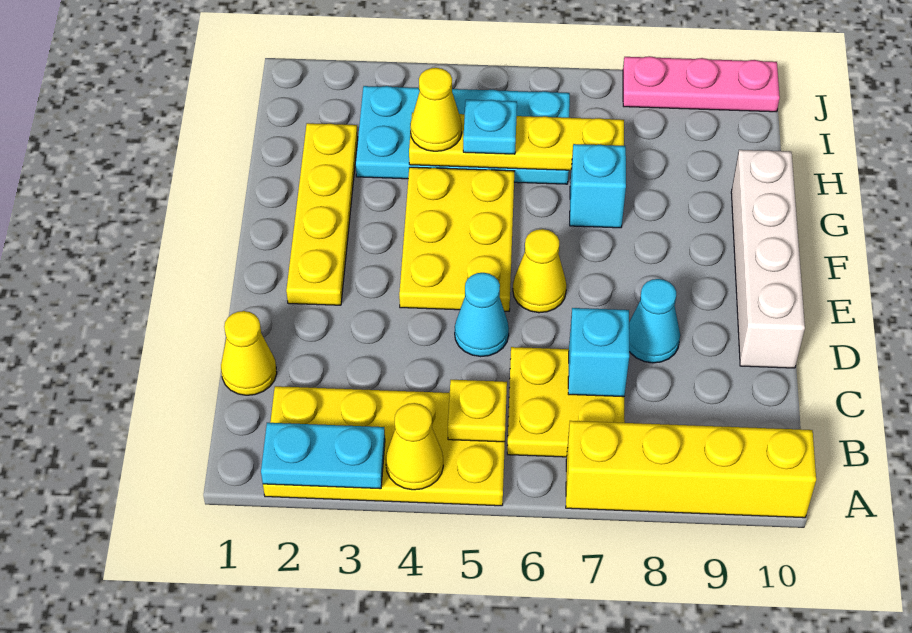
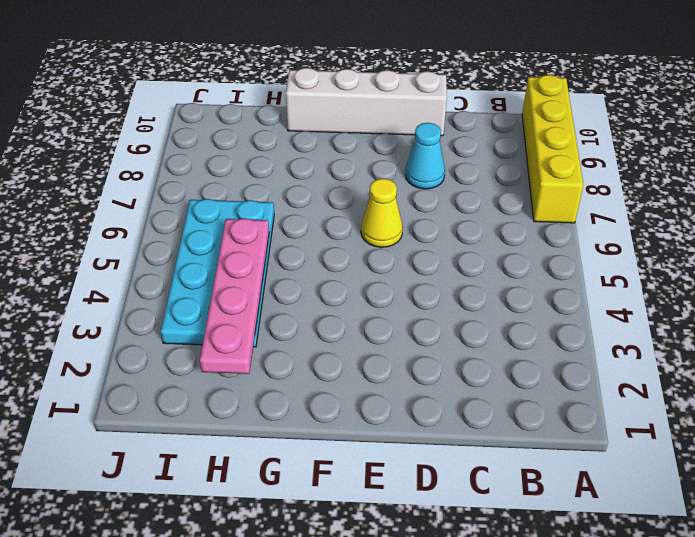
pink plate H2:H5 level 2 -> yellow plate H4:H7 level 2
none -> yellow plate A2:B5 level 1
none -> yellow plate B6:C7 level 1
none -> yellow cone C1 level 1

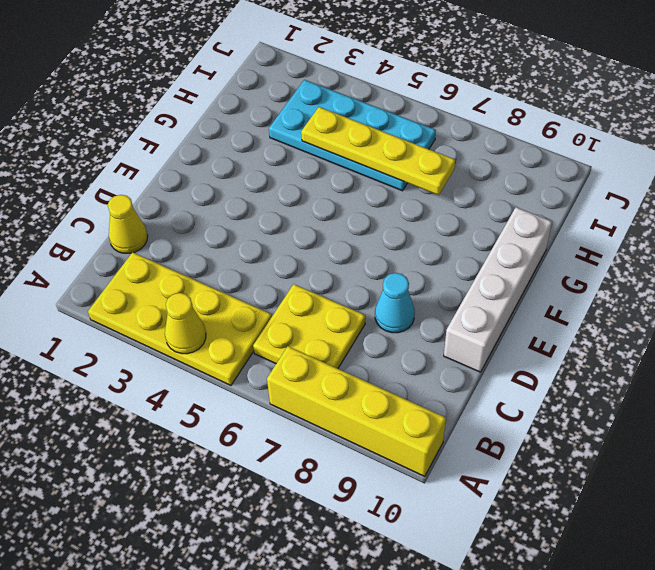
none -> cyan cone D5 level 1
none -> yellow plate E2:H2 level 1
none -> yellow plate E4:G5 level 1

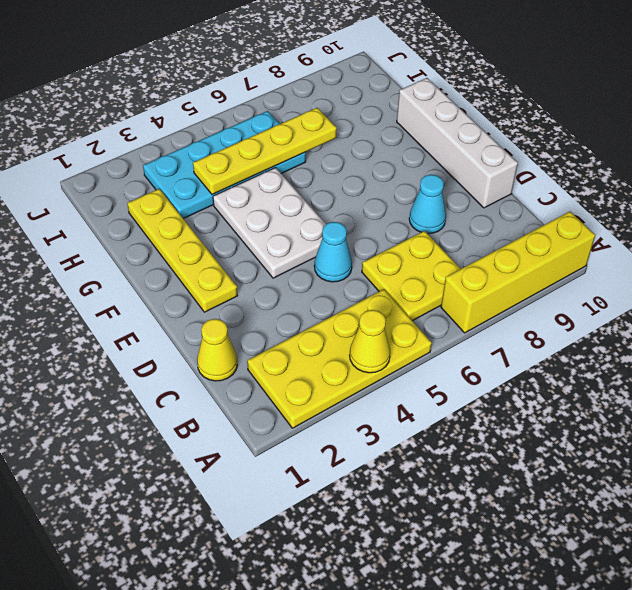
white plate E4:G5 level 1 -> yellow plate E4:G5 level 1
none -> yellow cone E6 level 1
none -> cyan brick G7 level 1
none -> pink plate J8:J10 level 1

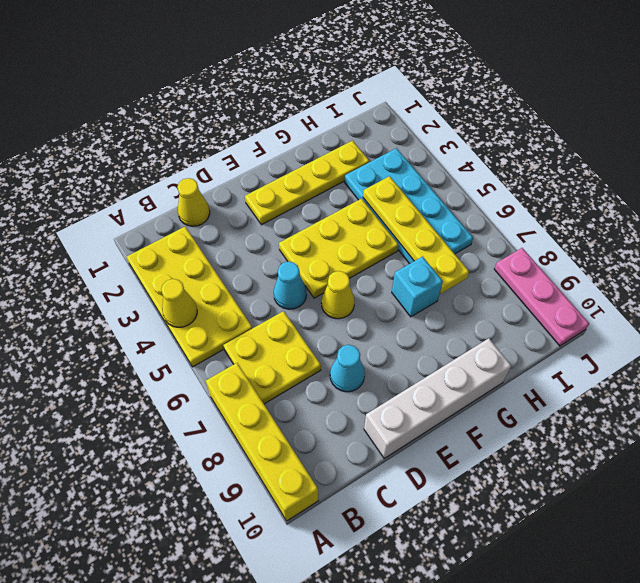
none -> cyan plate A2:A3 level 2
none -> yellow plate B5 level 2
none -> cyan brick C7 level 2

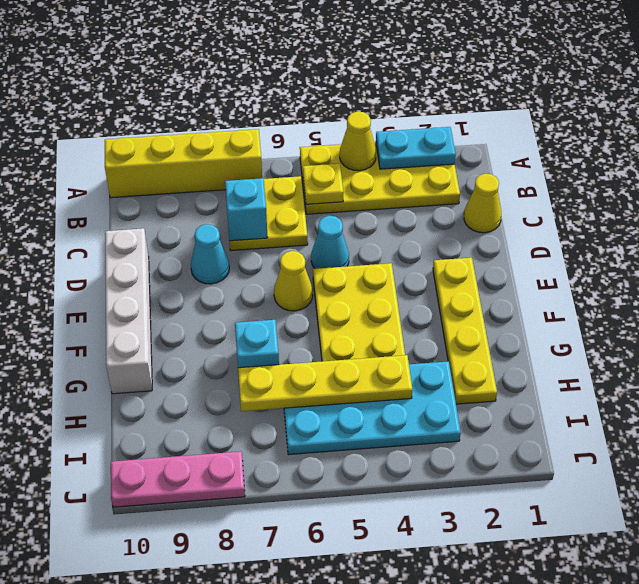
none -> yellow cone H4 level 3
none -> cyan plate H5 level 3

